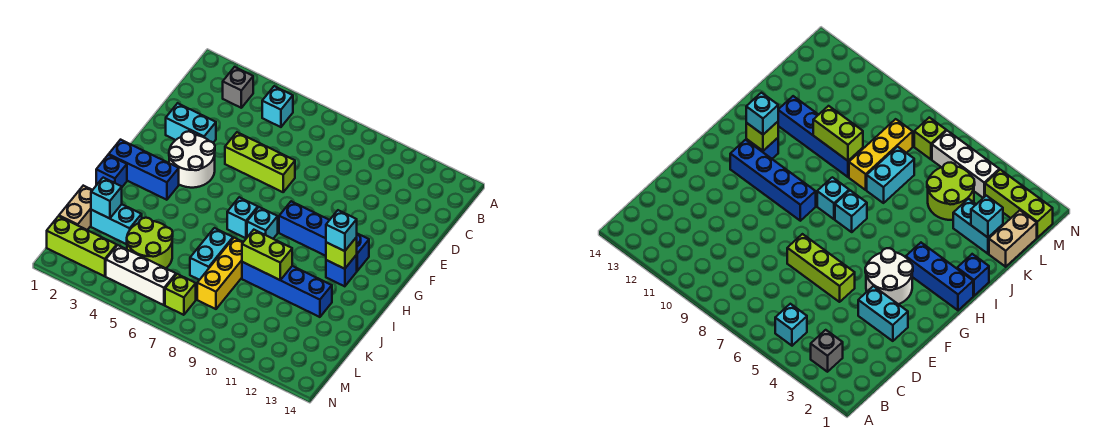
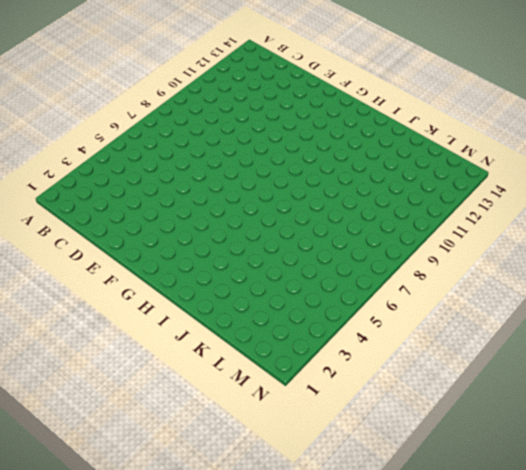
none -> grey brick B3 level 1
none -> cyan brick B5 level 1
none -> cyan brick E2:E3 level 1

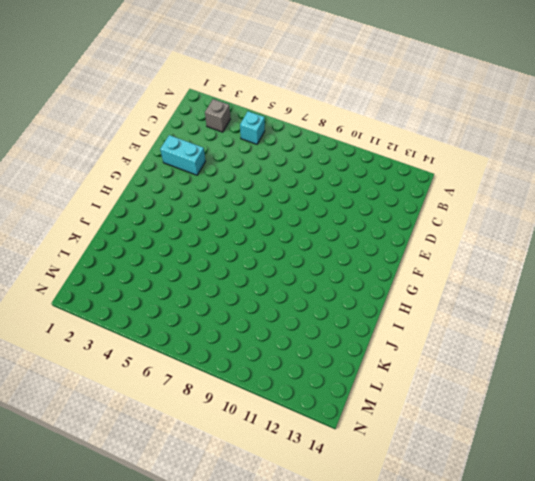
none -> lime brick E5:E7 level 1
none -> white round brick F3:G4 level 1
none -> blue brick G9:G12 level 1

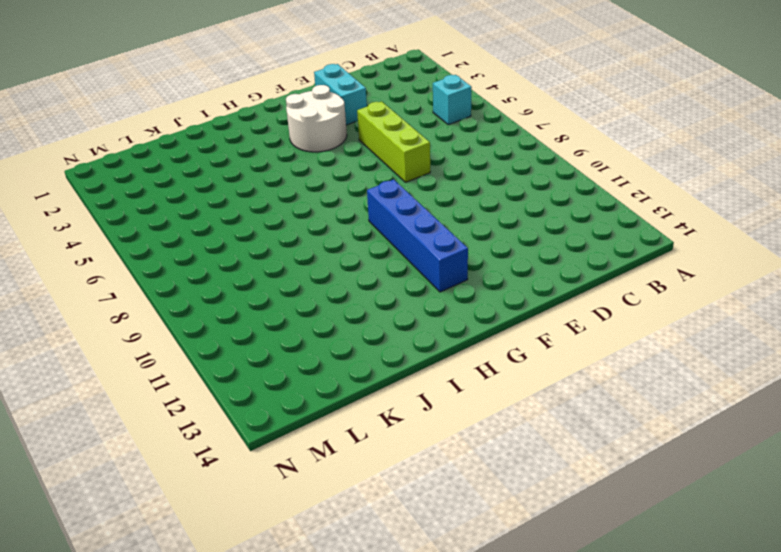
none -> grey brick B3 level 1
none -> blue brick H1:H3 level 1
none -> cyan brick H7 level 1

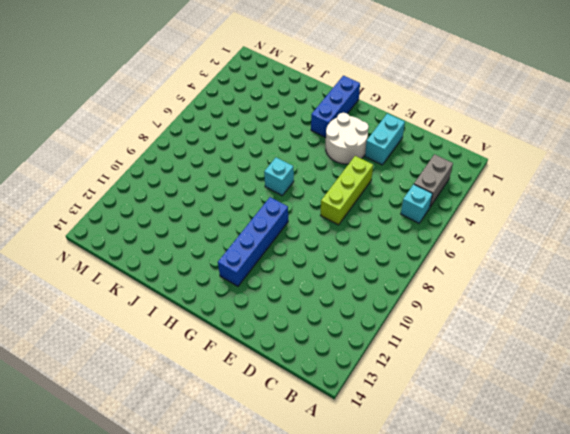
grey brick B3:B4 level 1 -> grey brick B3 level 1
none -> cyan brick H8 level 1
none -> blue brick H12 level 1
none -> blue brick I1 level 1

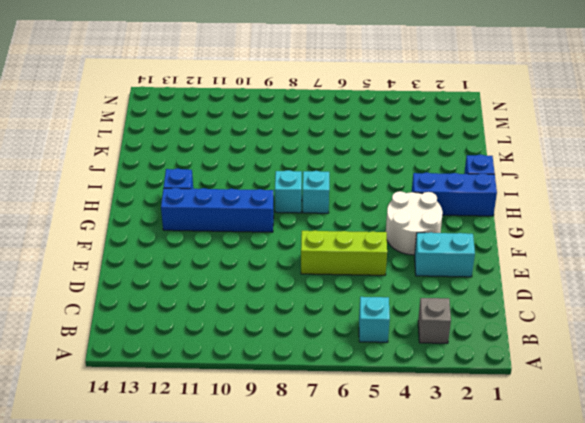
none -> cyan brick J7:K7 level 1
none -> yellow brick J8:L8 level 1
none -> blue brick J9:J12 level 1

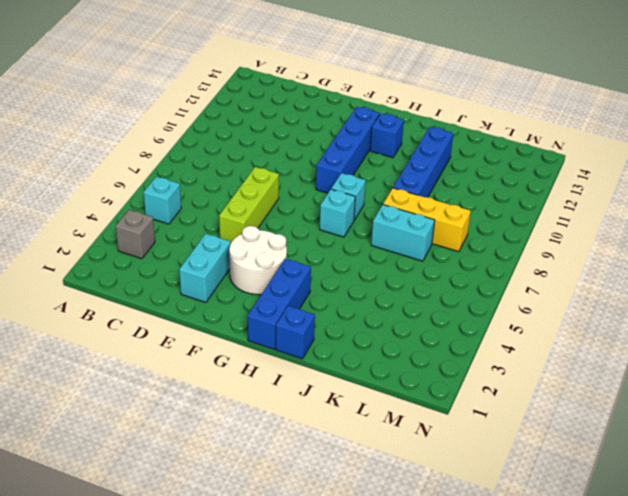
none -> tan brick K1:L1 level 1
none -> cyan brick K2:K3 level 1
none -> lime round brick K4:L5 level 1

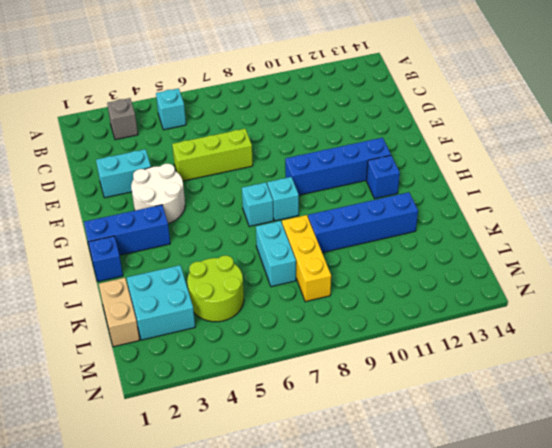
cyan brick K2:L3 level 1 -> cyan brick K2:K3 level 1
none -> lime brick M1:M3 level 1
none -> white brick M4:M6 level 1
none -> lime brick M7 level 1

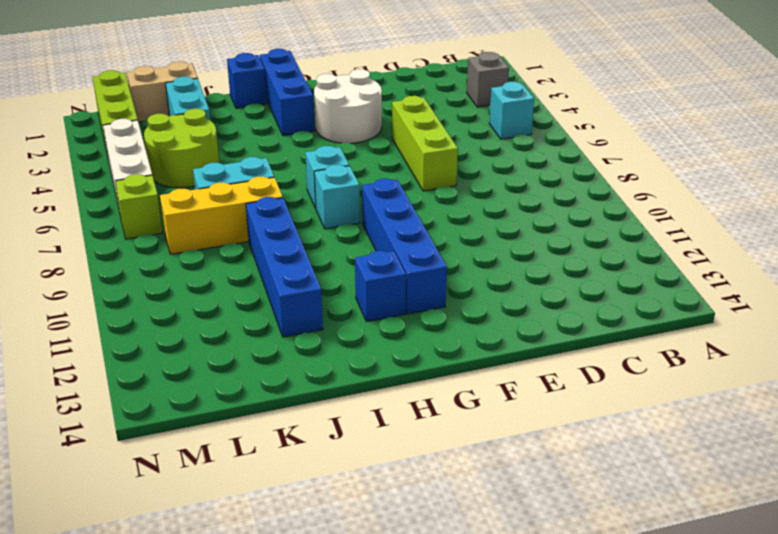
none -> cyan brick E2:E3 level 1
none -> lime brick H12 level 2
none -> lime brick J9:J10 level 2

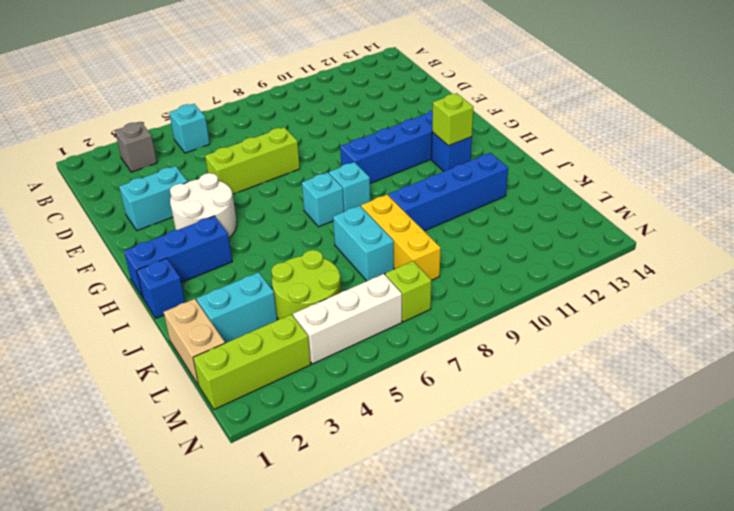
none -> lime brick J9:J10 level 2
none -> cyan brick K2 level 2
none -> cyan brick H12 level 3

